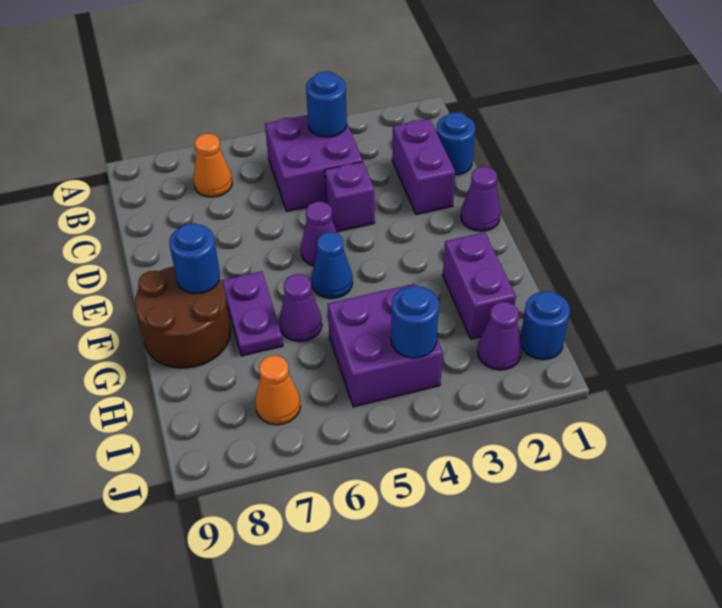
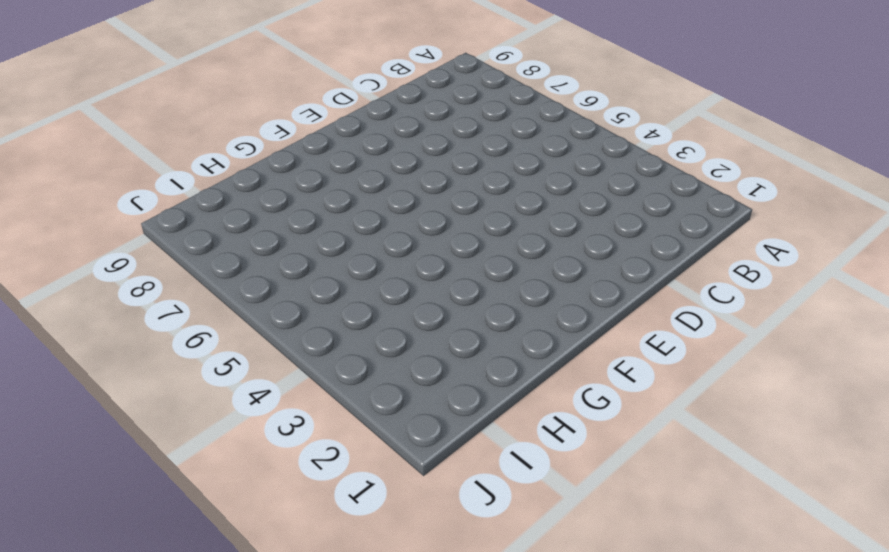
none -> purple brick B4:C5 level 1
none -> orange cone B7 level 1
none -> blue round brick C1 level 1

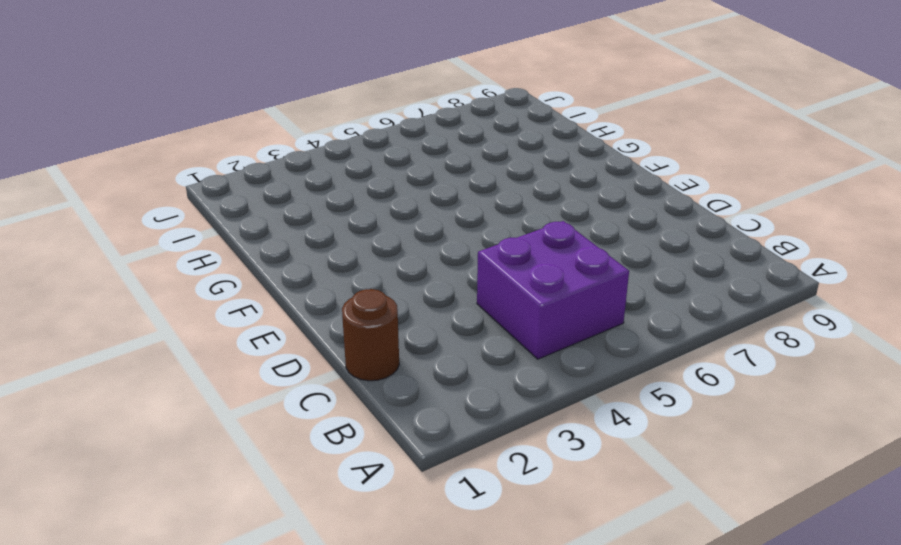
brown round brick C1 level 1 -> blue round brick C1 level 1
none -> orange cone B7 level 1
none -> purple brick C2:D2 level 1
none -> purple brick D4 level 1

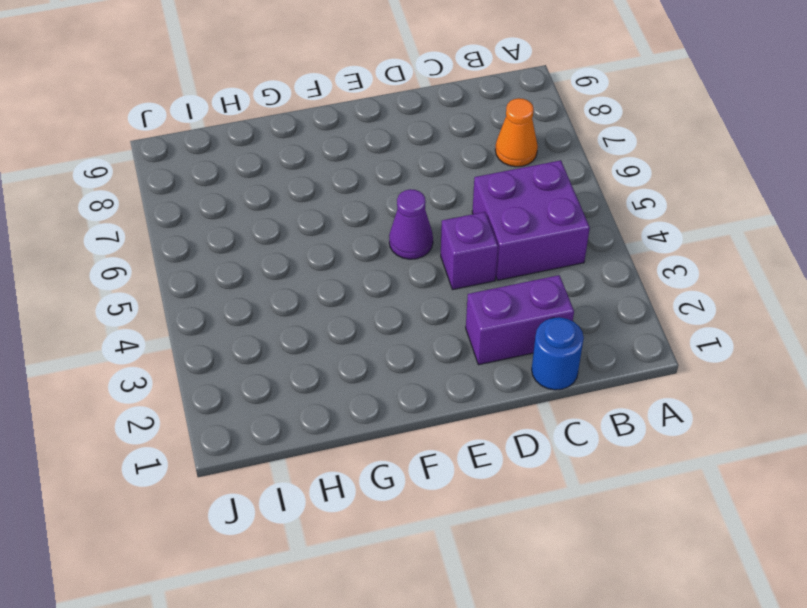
none -> purple cone E1 level 1
none -> blue cone F5 level 1
none -> purple plate F7:G7 level 1

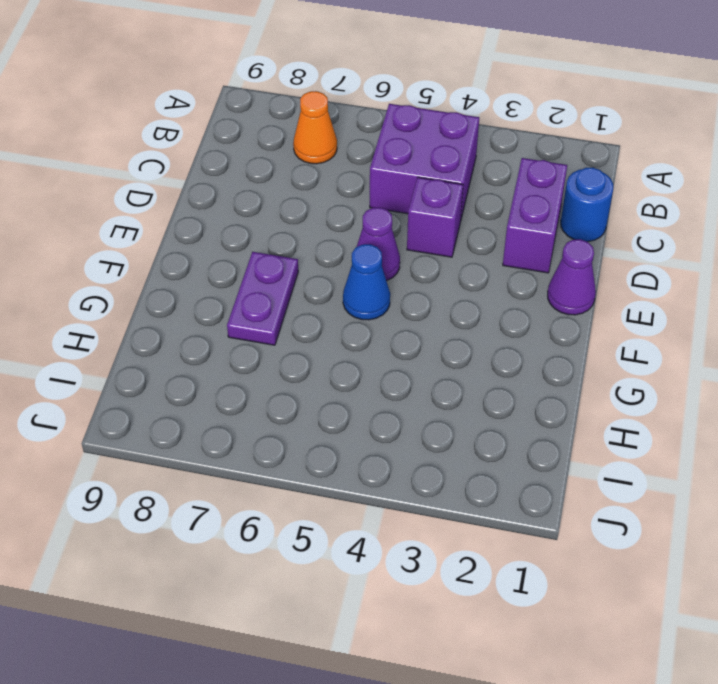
none -> brown round brick F8:G9 level 1
none -> purple brick G2:H2 level 1
none -> purple cone G6 level 1

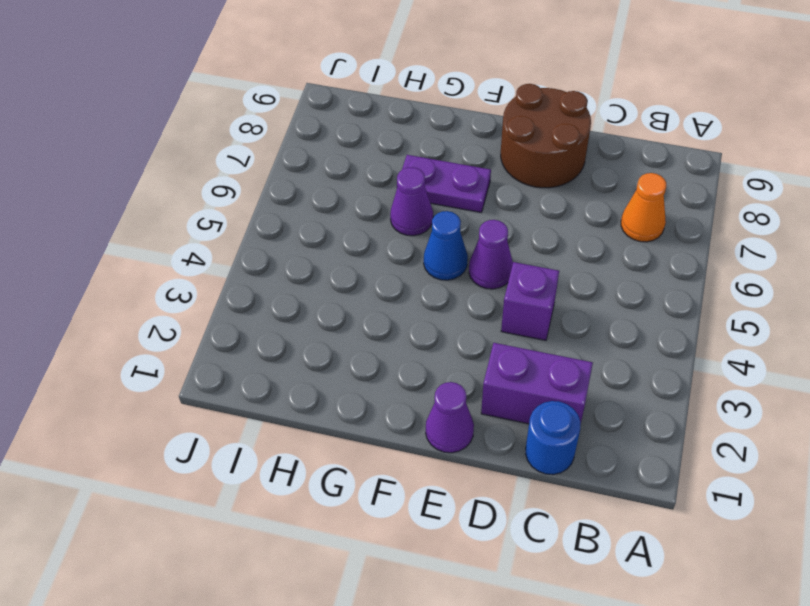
brown round brick D8:E9 level 1 -> brown round brick F8:G9 level 1
none -> purple brick B4:C5 level 1
none -> purple brick G2:H2 level 1
none -> purple brick H4:I5 level 1

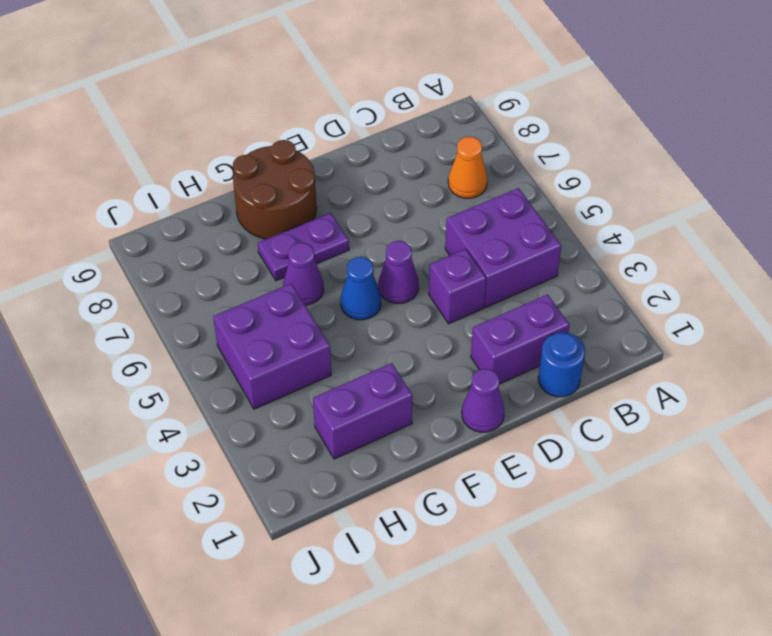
none -> blue round brick I1 level 1
none -> purple cone I2 level 1
none -> orange cone I7 level 1

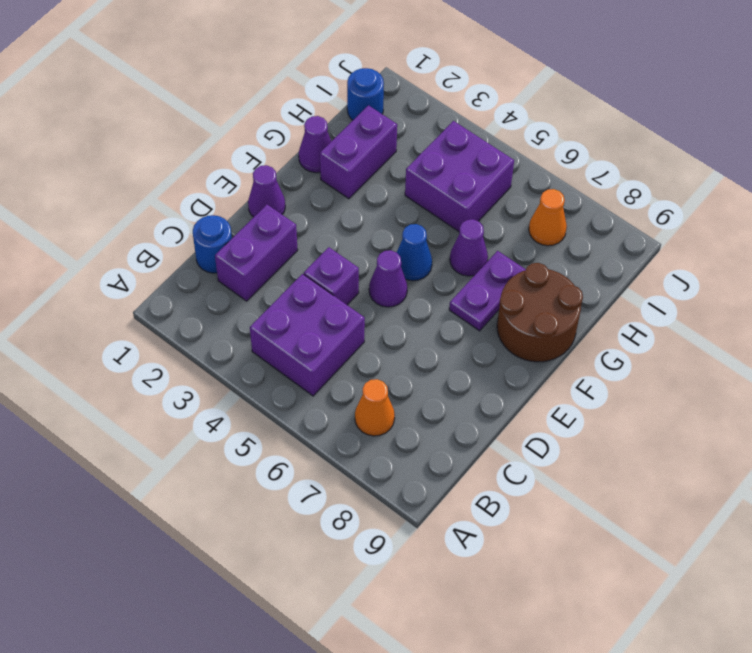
purple cone G1 level 1 -> purple cone I2 level 1
none -> blue round brick B4 level 2
none -> blue round brick F8 level 2
none -> blue round brick I4 level 2

